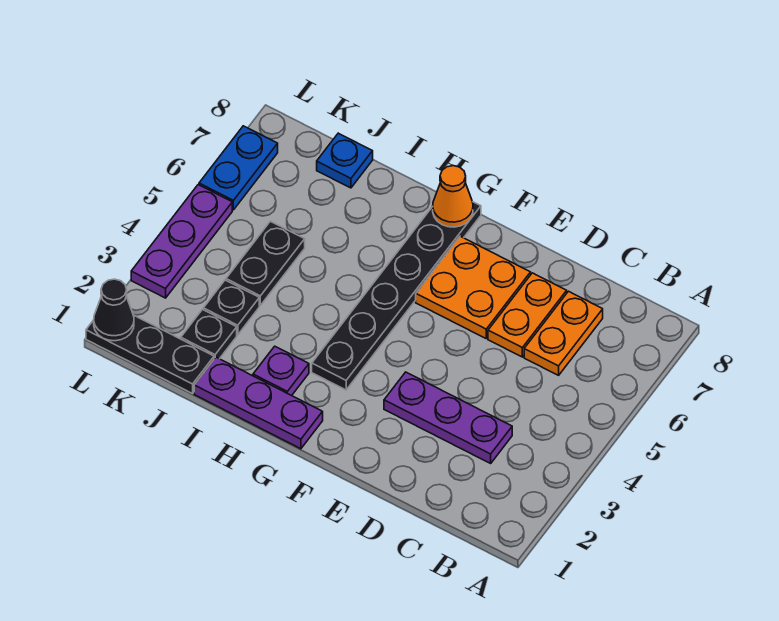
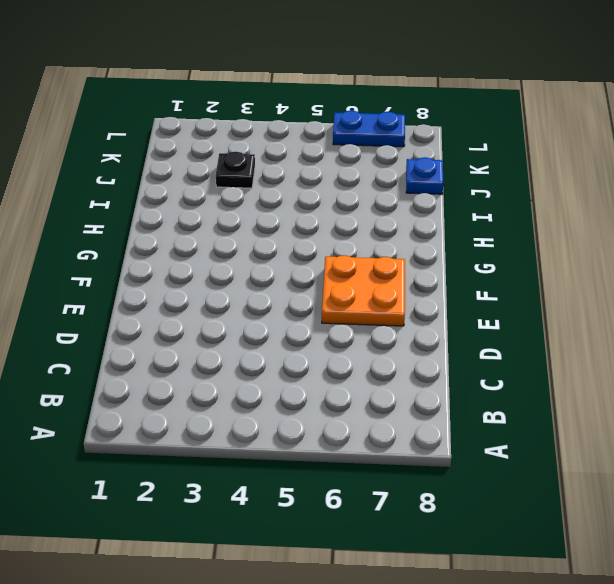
none -> purple plate C3:E3 level 1
none -> orange plate C6:C7 level 1
none -> orange plate D6:D7 level 1

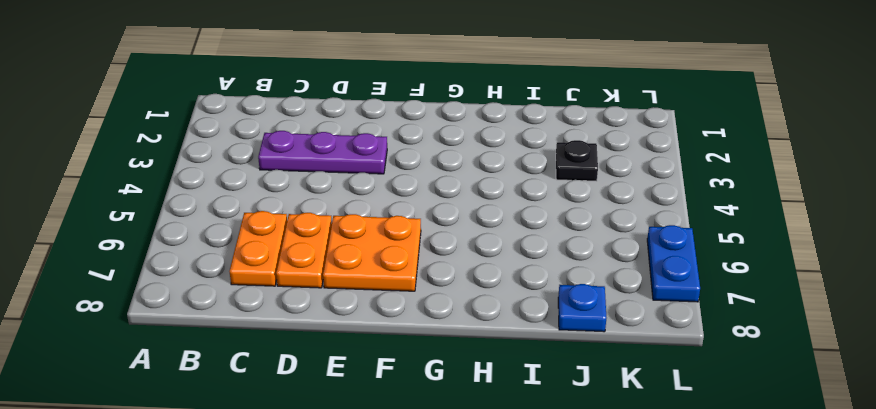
none -> purple plate G1:I1 level 1
none -> black plate G3:G8 level 1
none -> purple plate H2 level 1

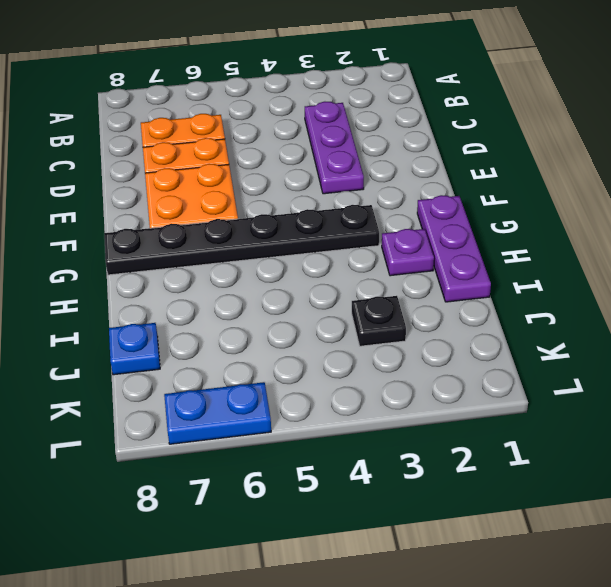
none -> black plate J1:L1 level 1
none -> black plate J2 level 1
none -> black plate J4:J5 level 1

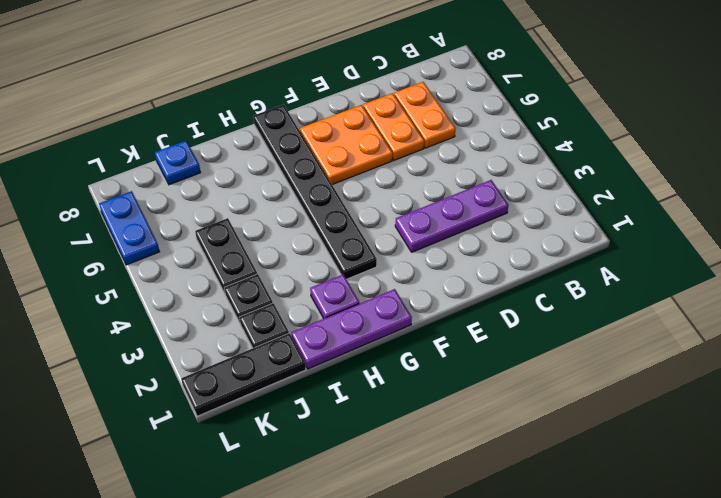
none -> purple plate L3:L5 level 1
none -> orange cone G8 level 2
none -> black cone L1 level 2

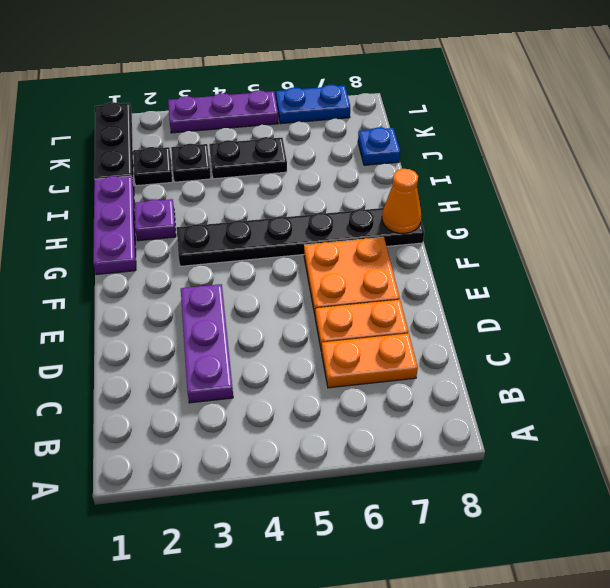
none -> black cone L1 level 2

